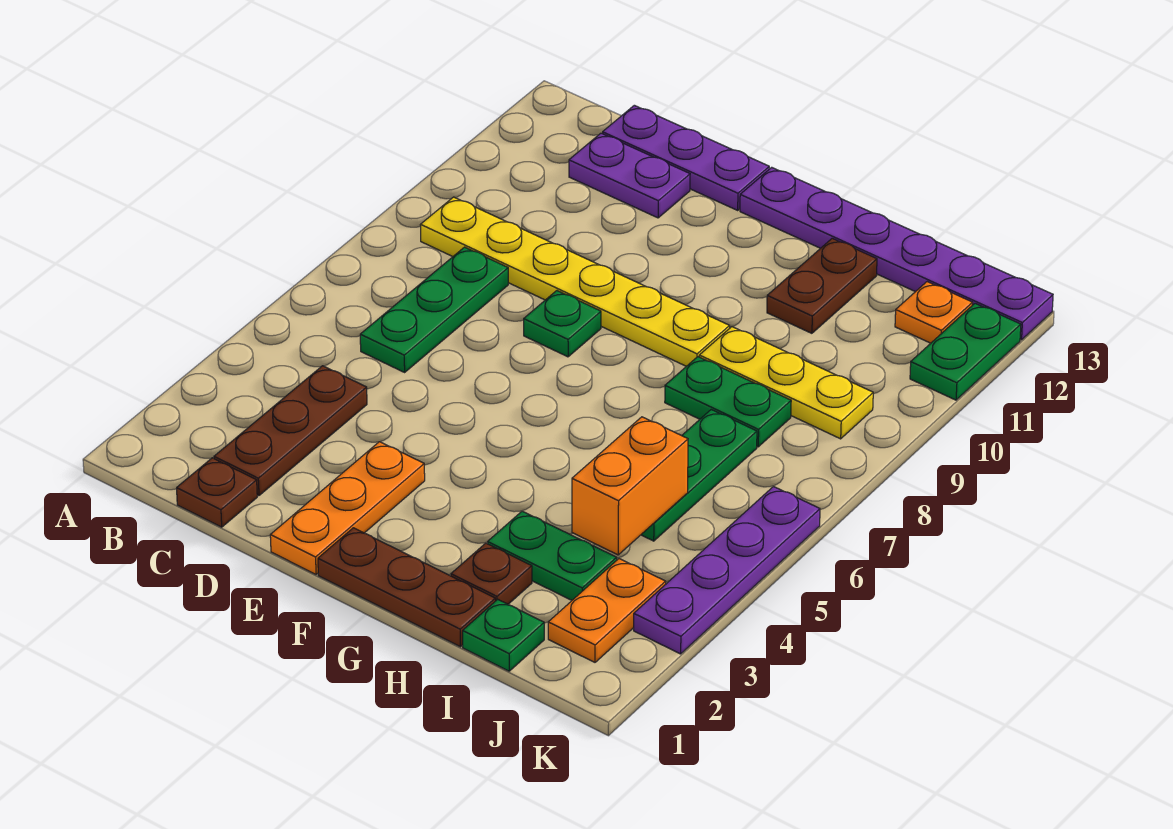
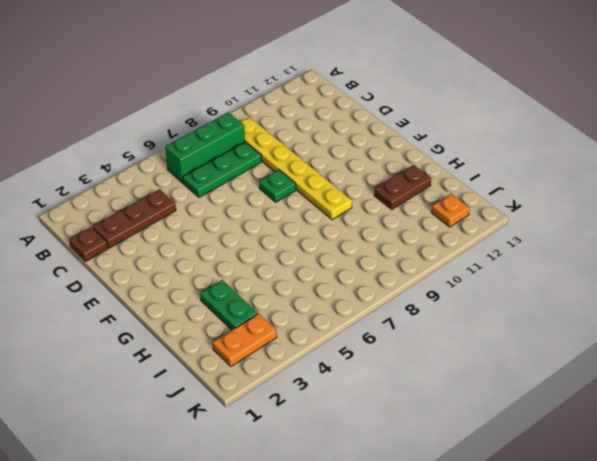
green brick B6:B8 level 1 -> none
none -> purple plate C12:D12 level 1
none -> purple plate C13:E13 level 1
none -> orange plate E1:E3 level 1

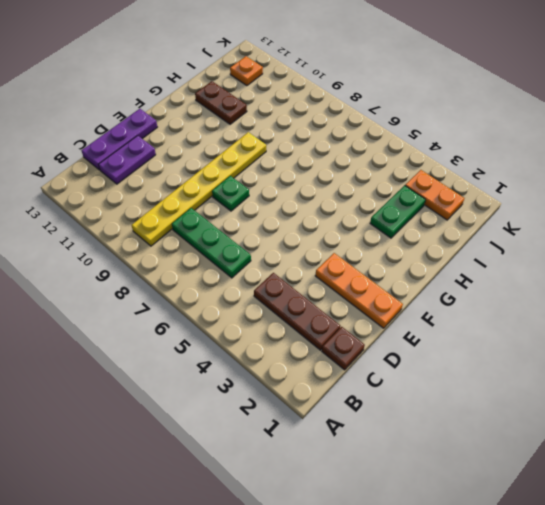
none -> brown plate F1:H1 level 1
none -> purple plate F13:K13 level 1
none -> brown plate H2 level 1

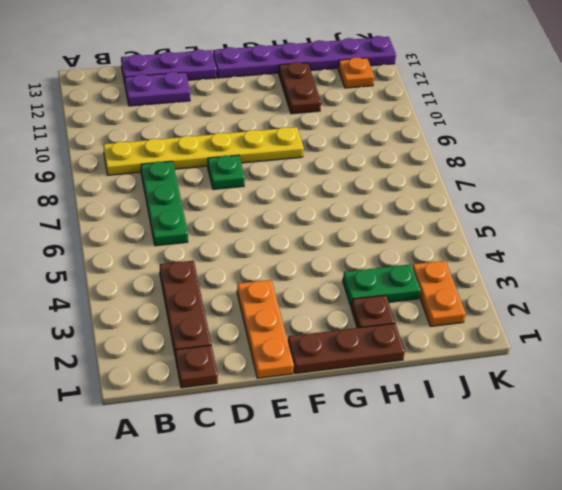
none -> green plate H8:I8 level 1
none -> yellow plate H9:J9 level 1
none -> green plate I1 level 1

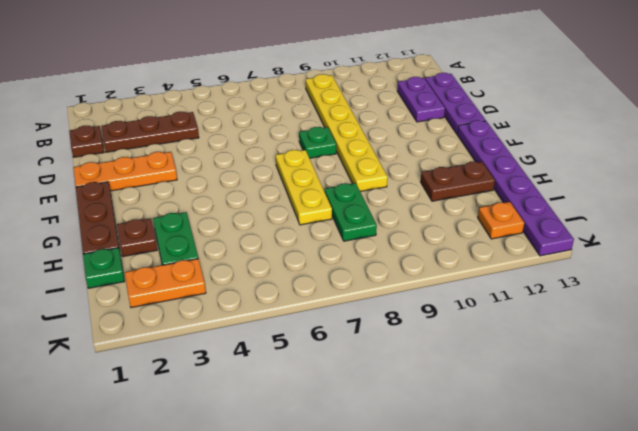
yellow plate F7:H7 level 1 -> yellow plate H9:J9 level 1
none -> green plate C6:C8 level 1
none -> green plate I5:I7 level 1
none -> purple plate K3:K6 level 1

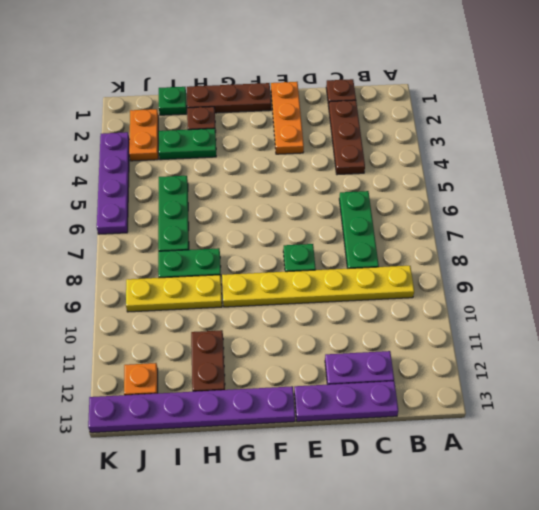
none -> green plate K11:K12 level 1
none -> orange brick I4:I5 level 2

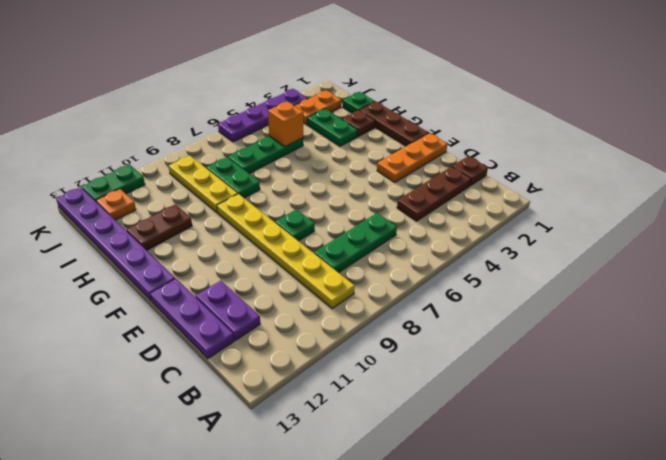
orange brick I5 level 2 -> orange brick I4:I5 level 2

